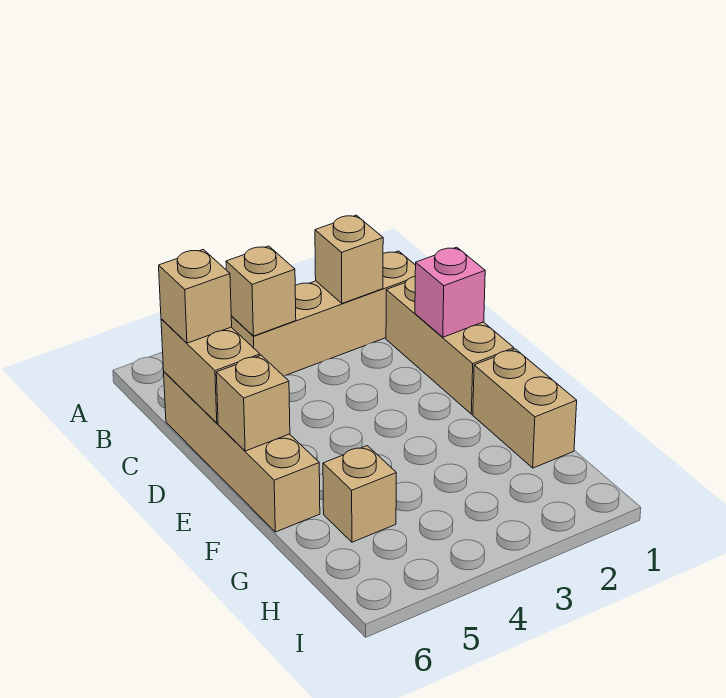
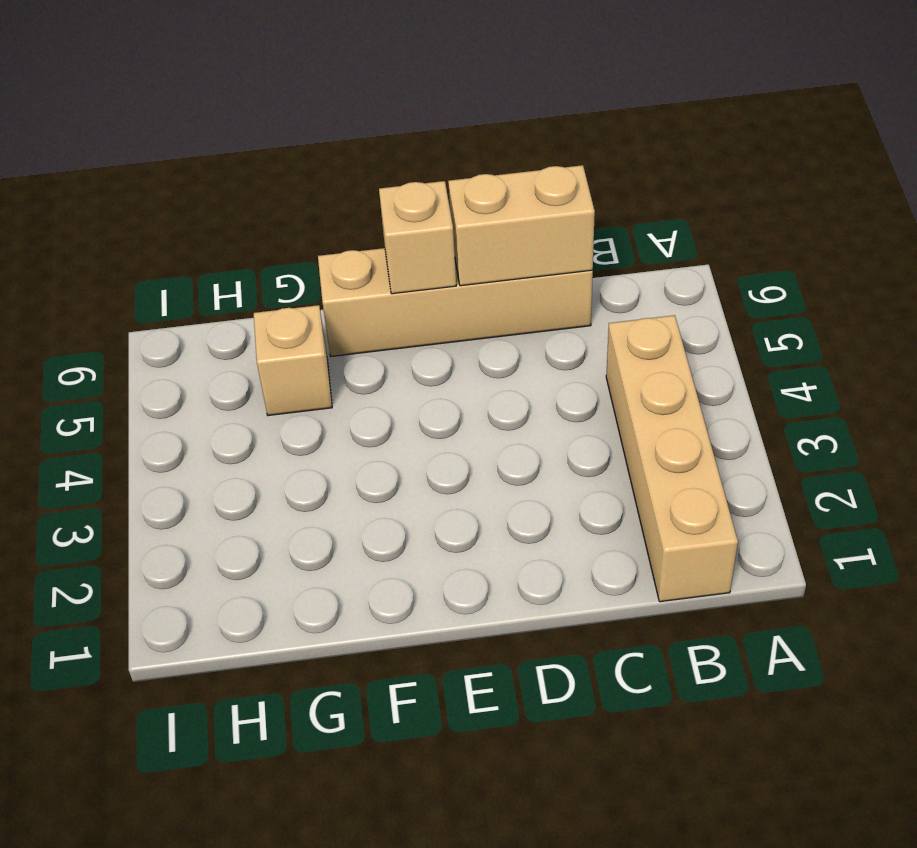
none -> tan brick C1:E1 level 1
none -> tan brick F1:G1 level 1

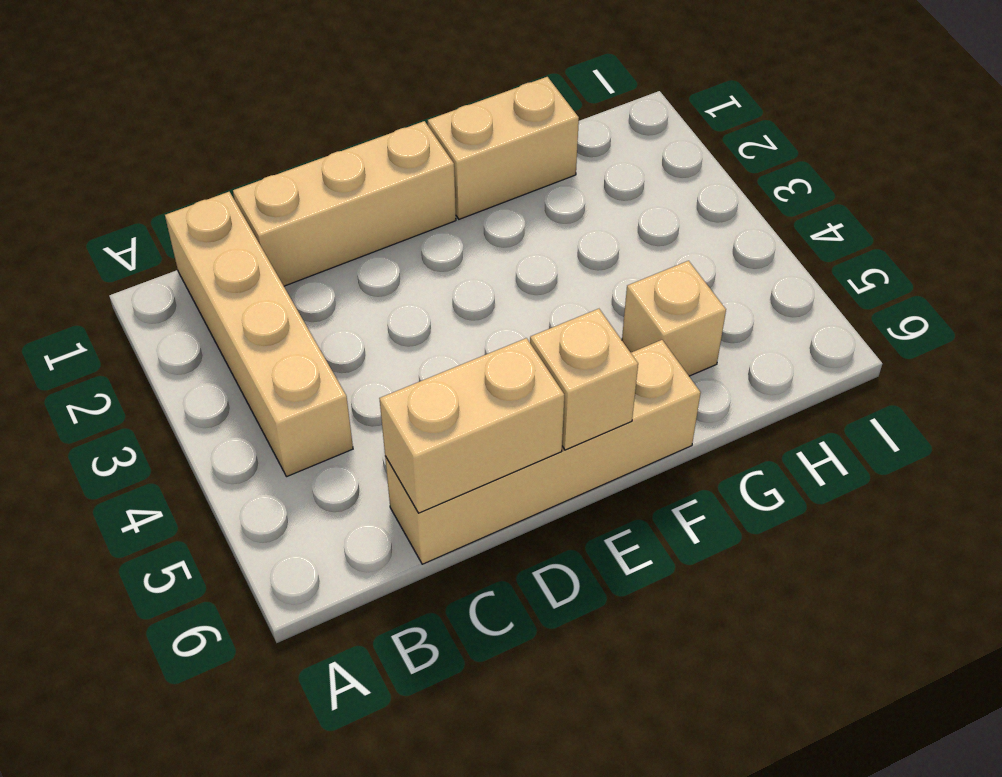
none -> tan brick B2 level 2
none -> tan brick B4 level 2

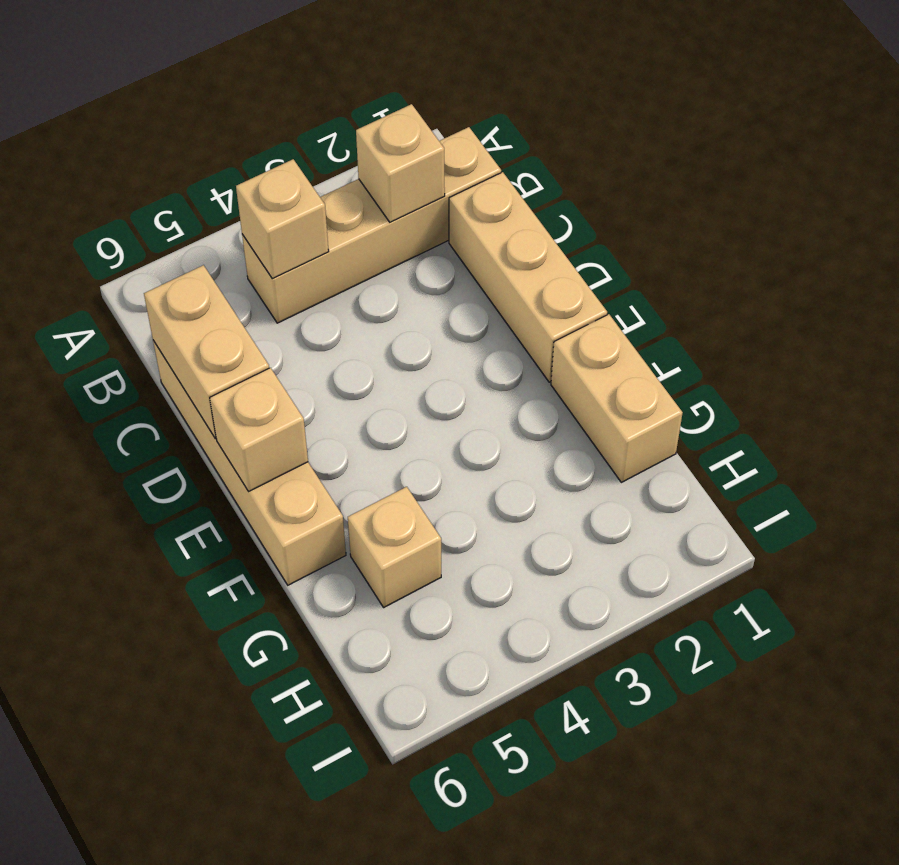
none -> pink brick D1 level 2
none -> tan brick C6 level 3

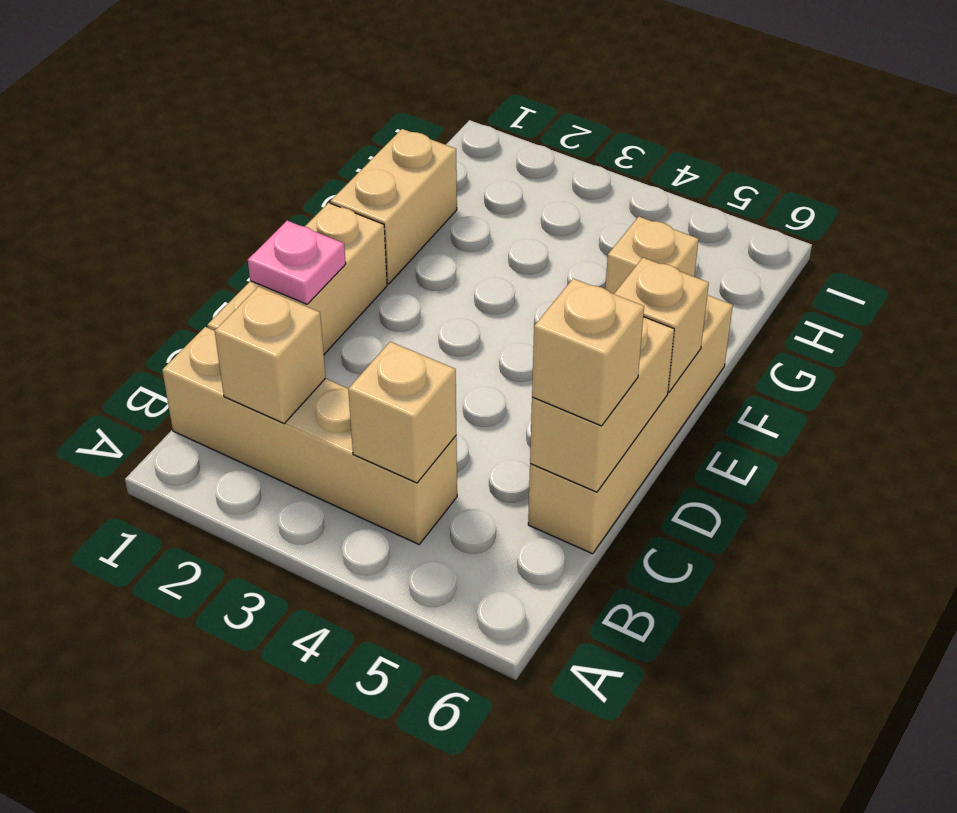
pink plate D1 level 2 -> pink brick D1 level 2

